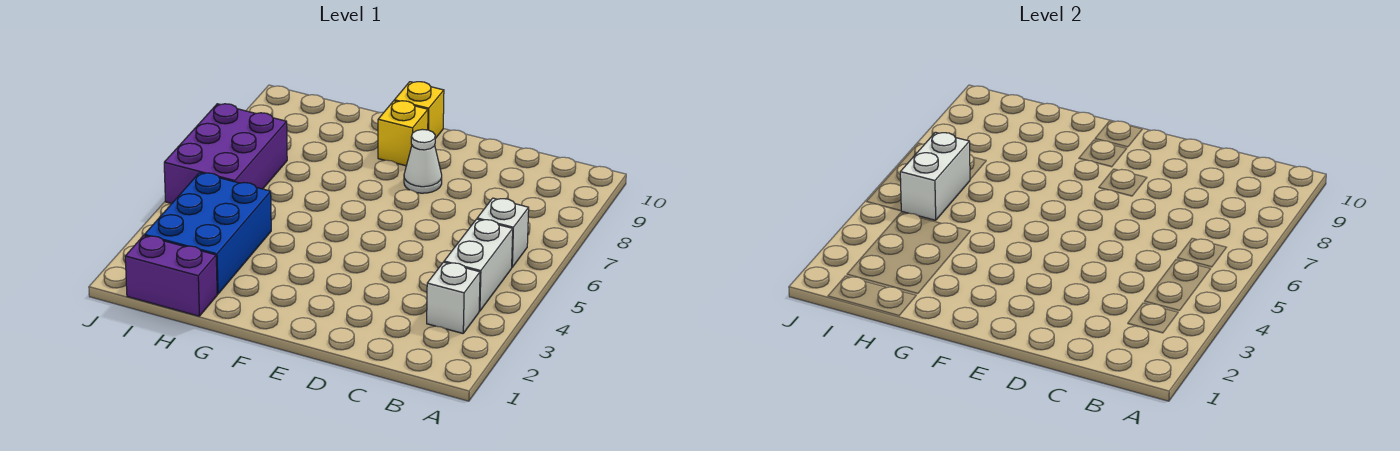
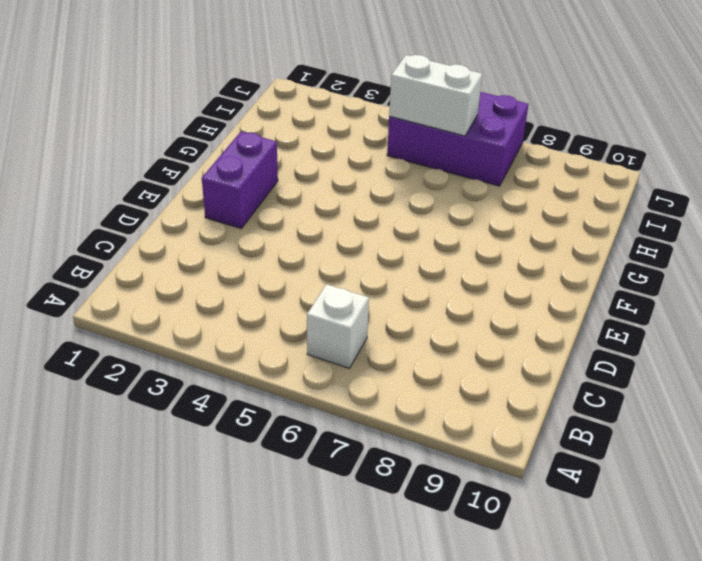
purple brick E2:F2 level 1 -> purple brick H1:I1 level 1
none -> white brick B3 level 1
none -> white brick B4:B5 level 1

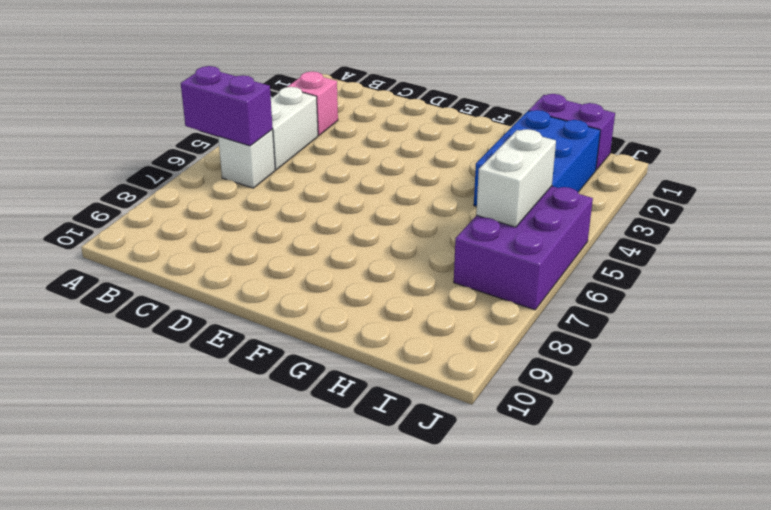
purple brick A6:B6 level 2 -> none
pink brick B3 level 1 -> white brick B3 level 1
none -> white cone E8 level 1
none -> yellow brick F9 level 1

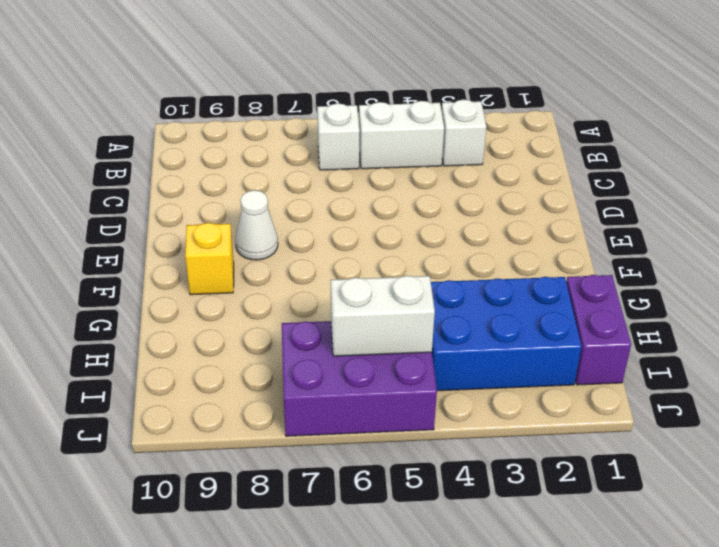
none -> yellow brick F10 level 1

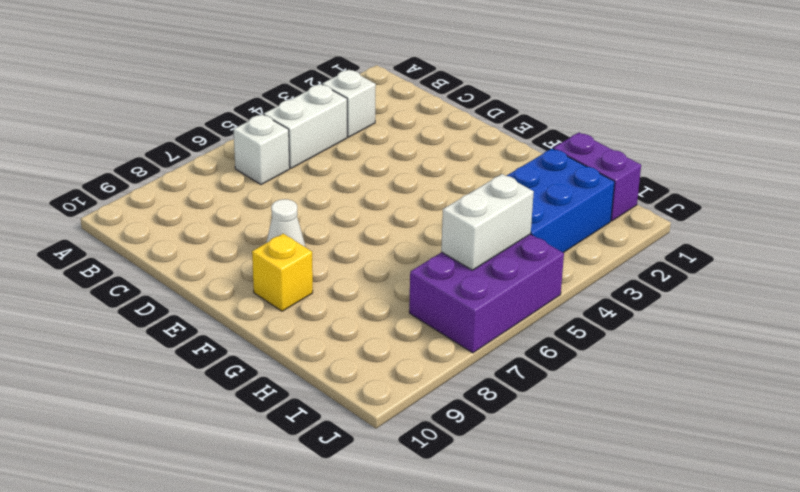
none -> yellow brick F10 level 1

